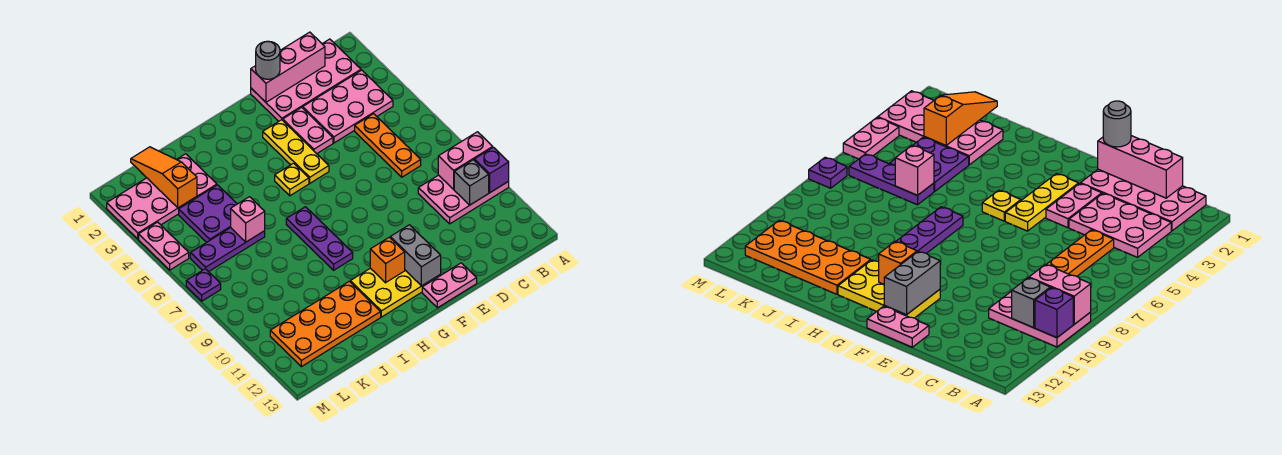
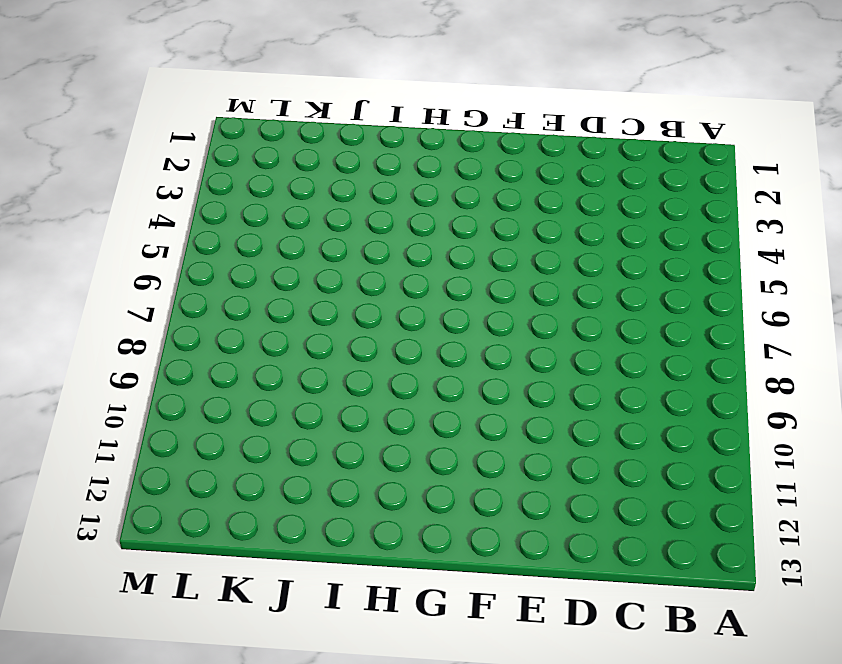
none -> pink plate A9:C10 level 1
none -> pink plate B1:E2 level 1
none -> pink plate B3:D4 level 1

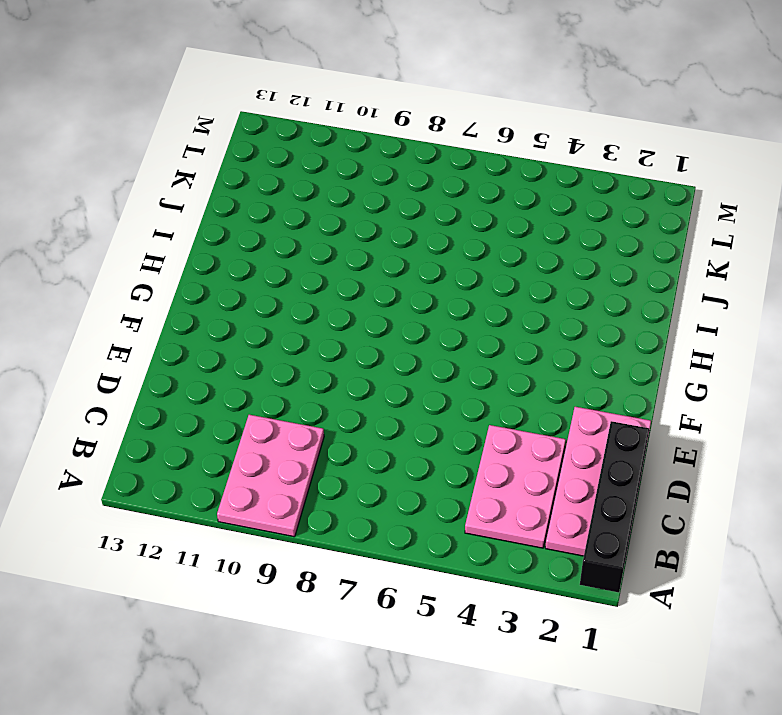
black brick A1:D1 level 2 -> pink brick C1:E1 level 2
none -> orange plate C5:C7 level 1
none -> pink plate E3:E4 level 1
none -> pink plate E13:F13 level 1

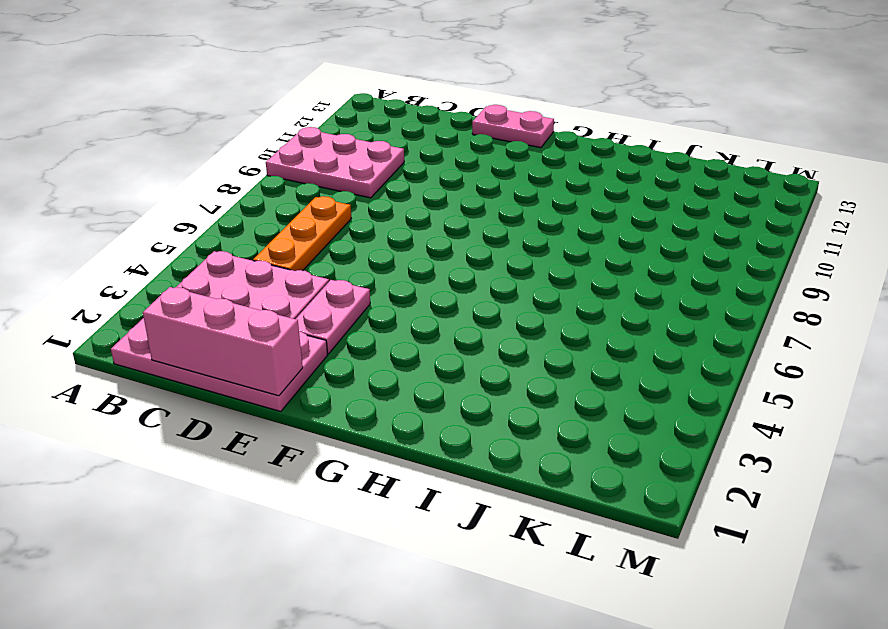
none -> yellow plate F3:F5 level 1
none -> yellow plate F11:H12 level 1
none -> yellow plate G5 level 1

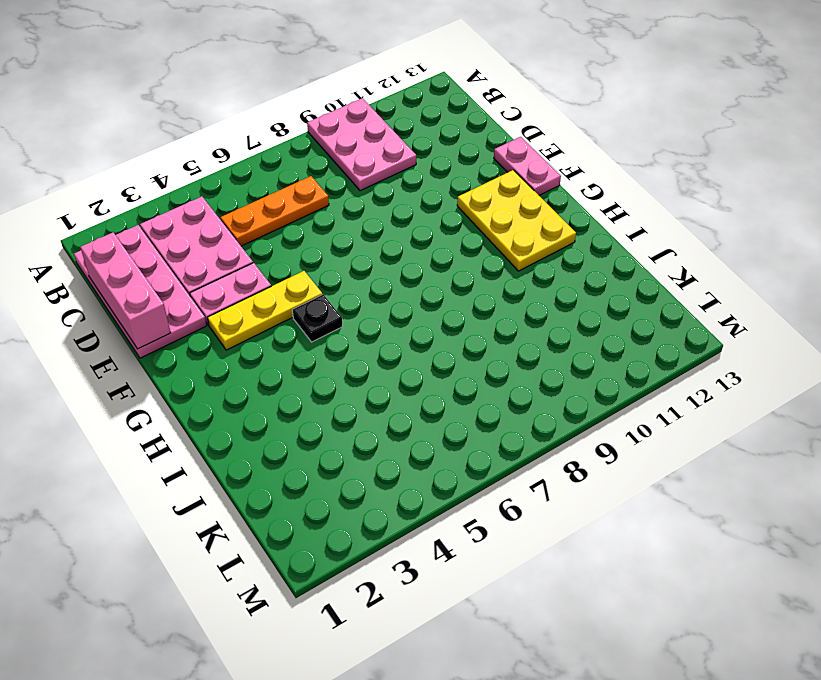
black plate G5 level 1 -> yellow plate G5 level 1
none -> purple plate H7:H9 level 1
none -> orange plate I11:L12 level 1
none -> pink plate J2:M3 level 1

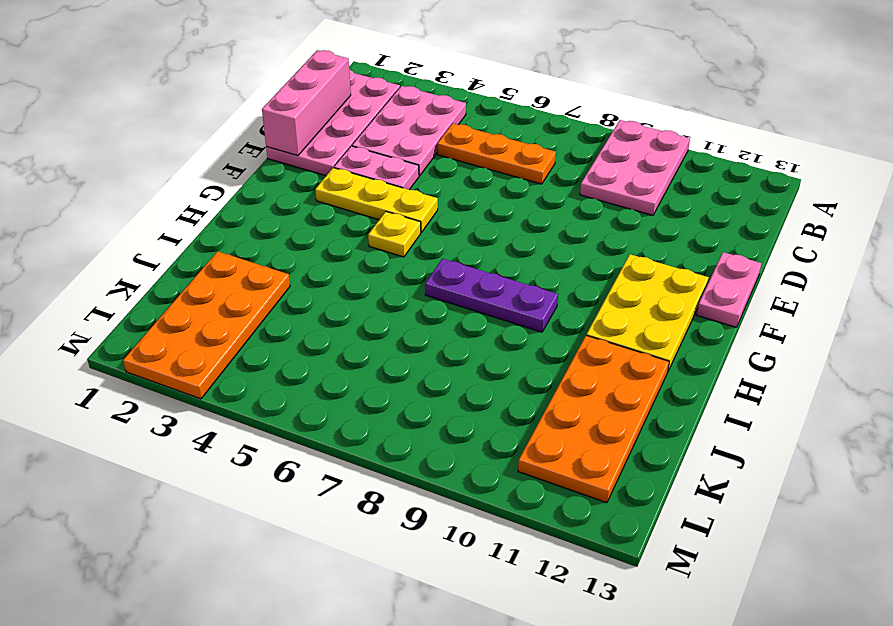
orange plate J2:M3 level 1 -> pink plate J2:M3 level 1
none -> purple plate J4:K5 level 1
none -> purple plate J6:L6 level 1
none -> pink plate M4:M5 level 1

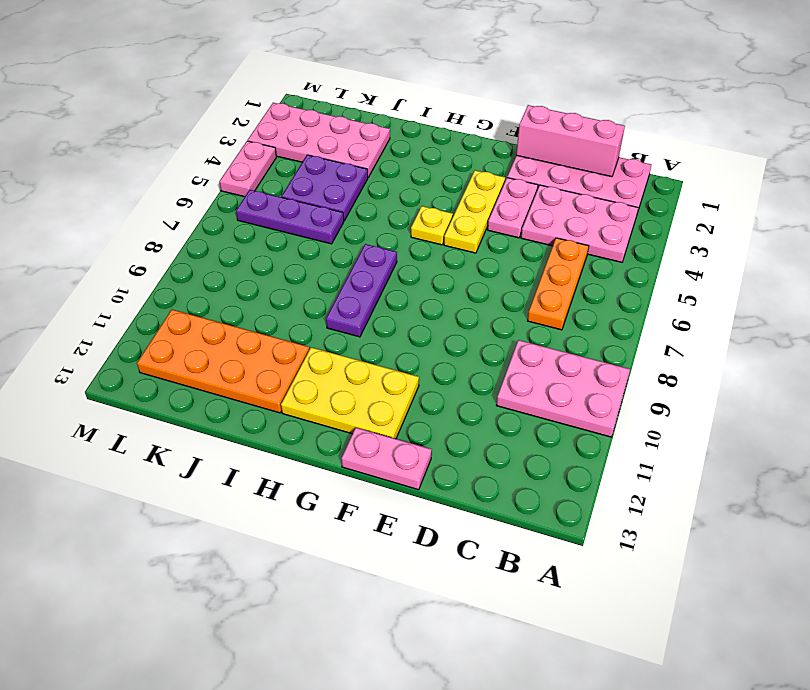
none -> purple plate M7 level 1
none -> pink brick A9:B9 level 2
none -> purple brick A10 level 2

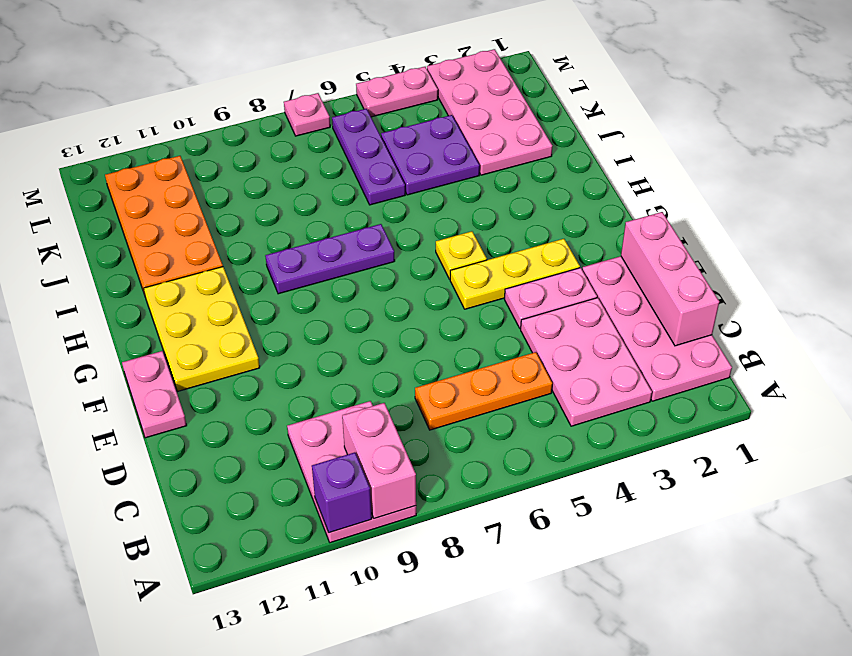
pink plate M7 level 1 -> purple plate M7 level 1
none -> grey brick B10 level 2
none -> grey brick F11:F12 level 2
none -> orange brick G11 level 2

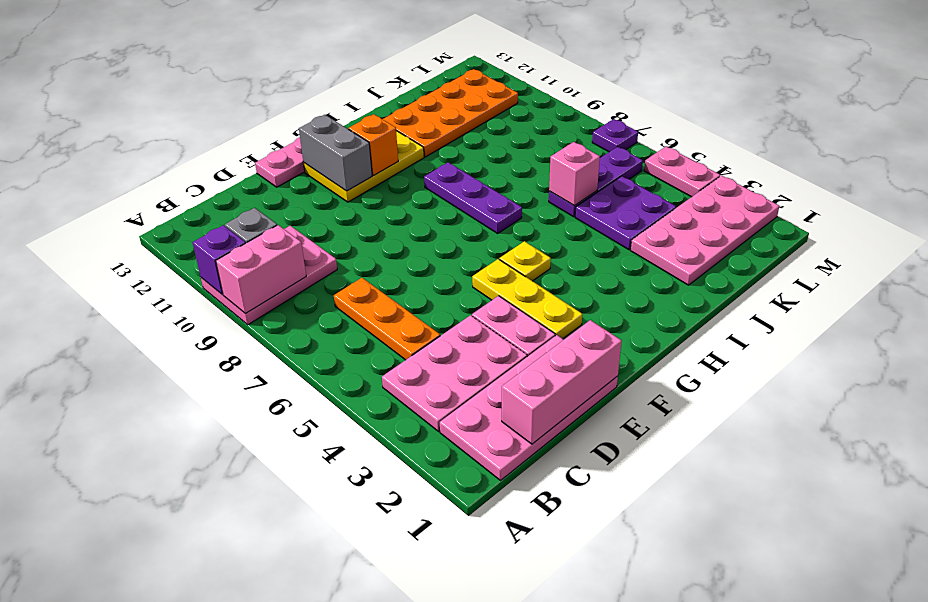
none -> orange slope K1:K3 level 2 top 3
none -> grey round brick E1 level 3

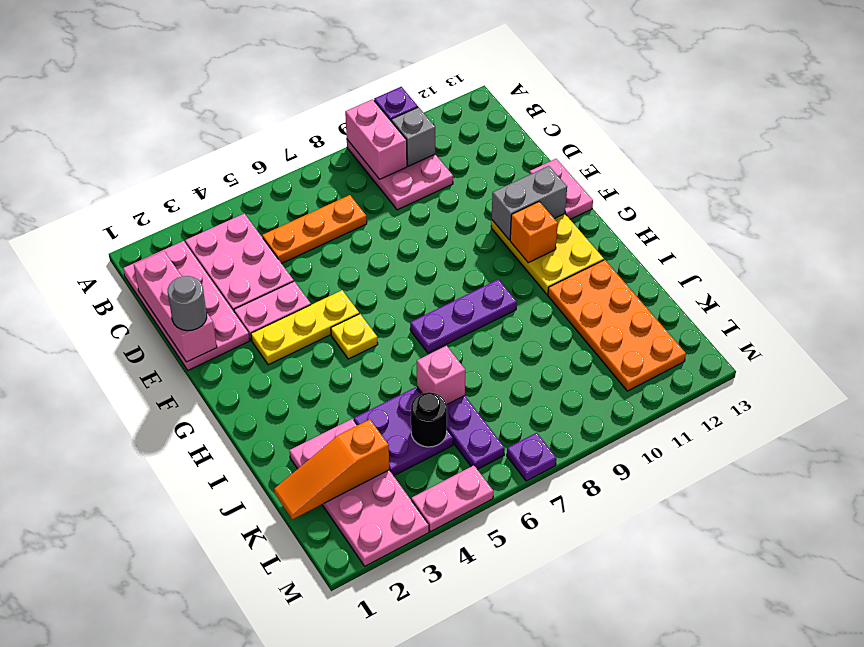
black round brick K5 level 2 -> none

